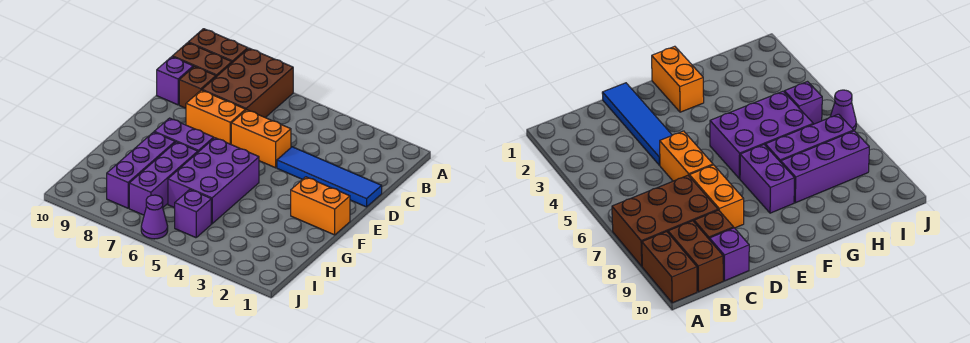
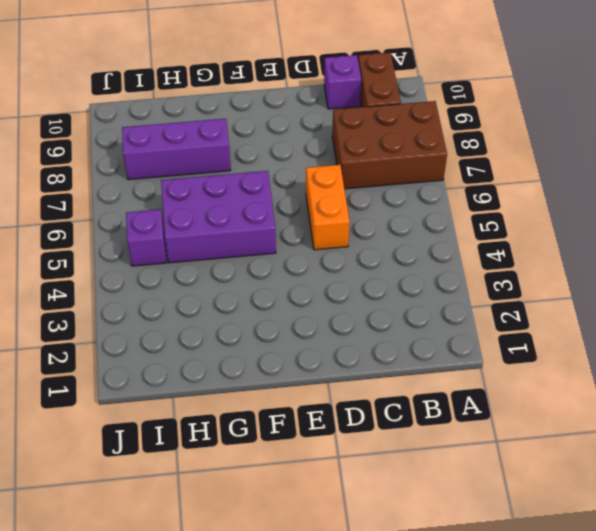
none -> brown brick A9:A10 level 1
none -> brown brick C9 level 1
none -> blue tile D1:D4 level 1

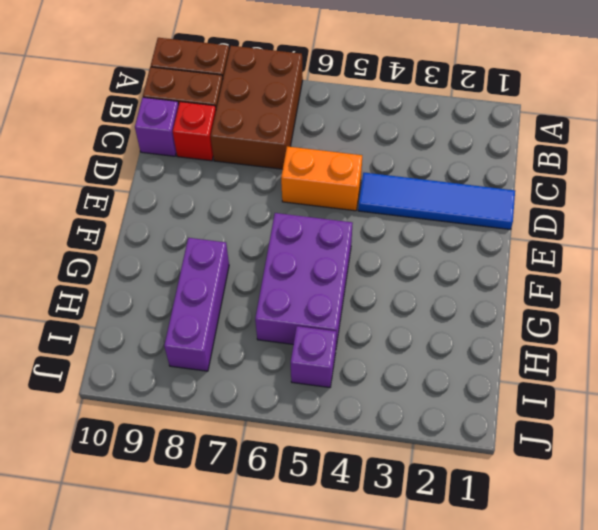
red brick C9 level 1 -> brown brick C9 level 1
none -> orange brick D7:D8 level 1
none -> orange brick F1:F2 level 1
none -> purple brick F7:F8 level 1

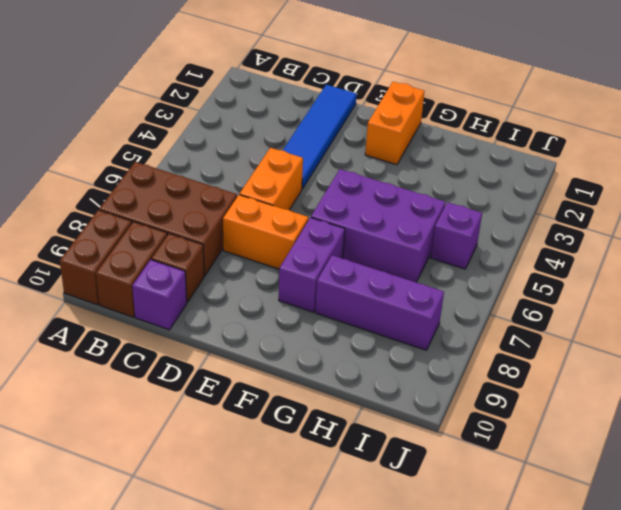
orange brick D7:E7 level 1 -> orange brick D7:D8 level 1
none -> purple brick G7:I7 level 1
none -> purple cone J6 level 1

